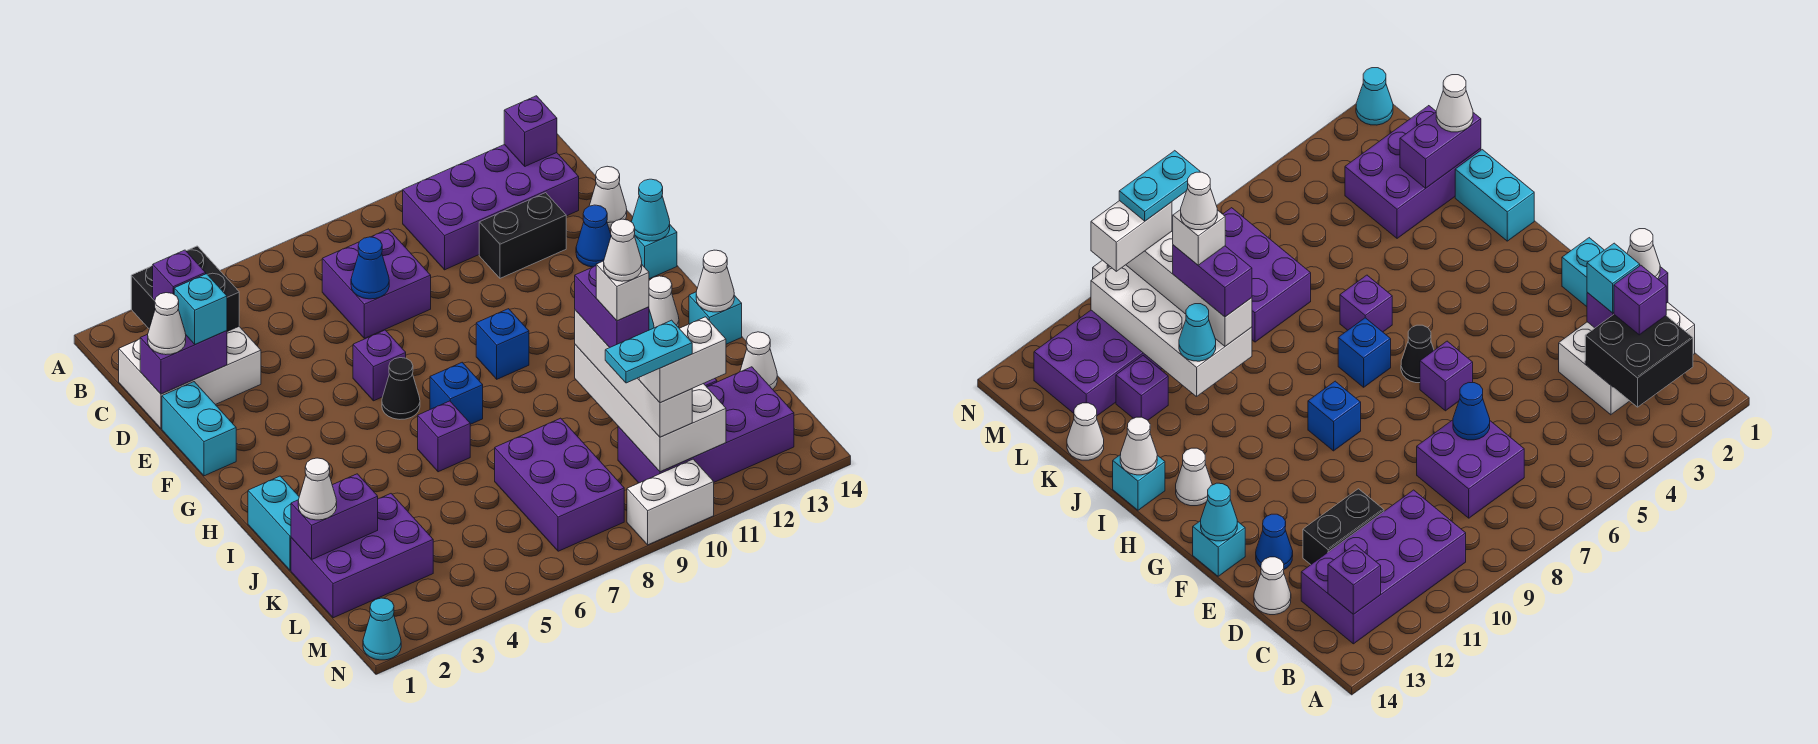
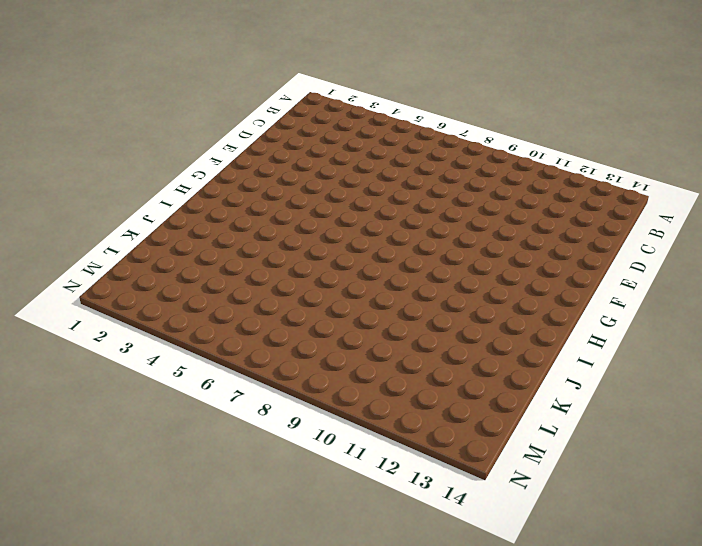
none -> purple brick B10:C13 level 1
none -> white brick C1:D3 level 1
none -> purple brick C7:D8 level 1
none -> black brick D11:D12 level 1

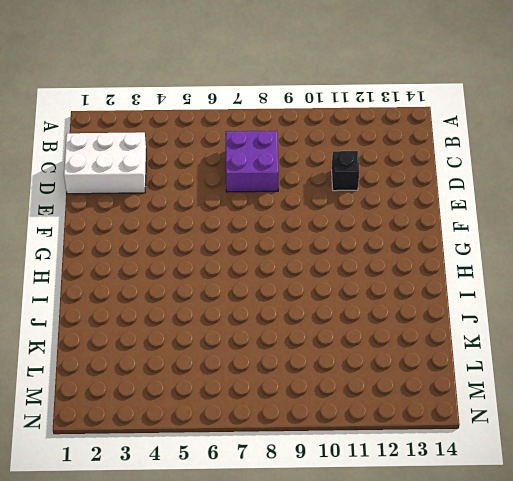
black brick D11 level 1 -> black brick D11:D12 level 1
none -> purple brick B10:C13 level 1
none -> white cone D14 level 1
none -> cyan brick E1:F1 level 1
none -> blue cone E13 level 1

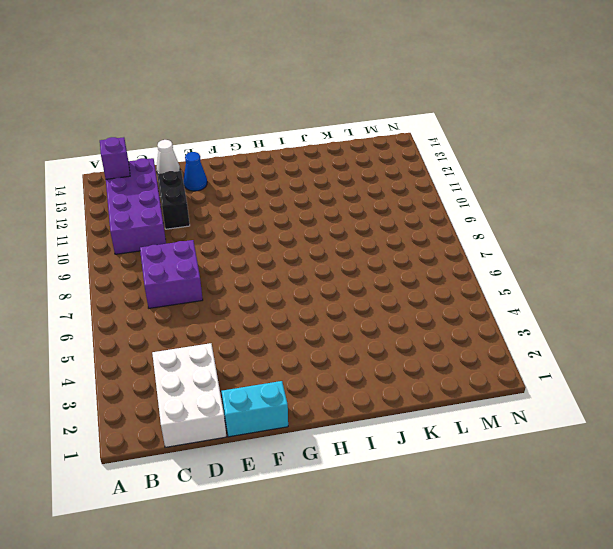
none -> purple brick F6 level 1
none -> cyan brick F14 level 1
none -> black cone G6 level 1
none -> blue brick G9 level 1

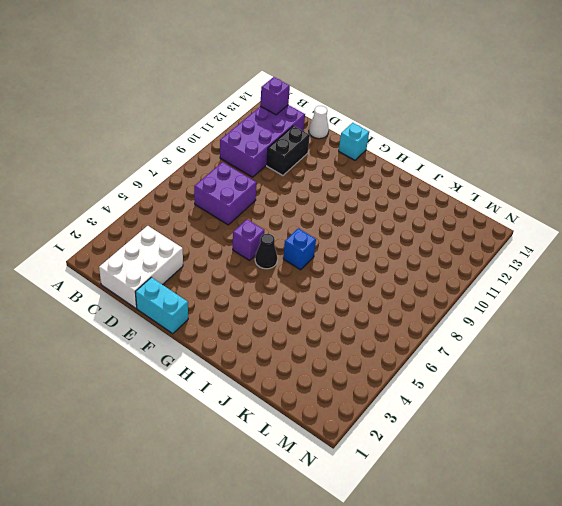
none -> blue cone E13 level 1
none -> blue brick G9 level 1
none -> white cone H13 level 1
none -> cyan brick I1:J1 level 1

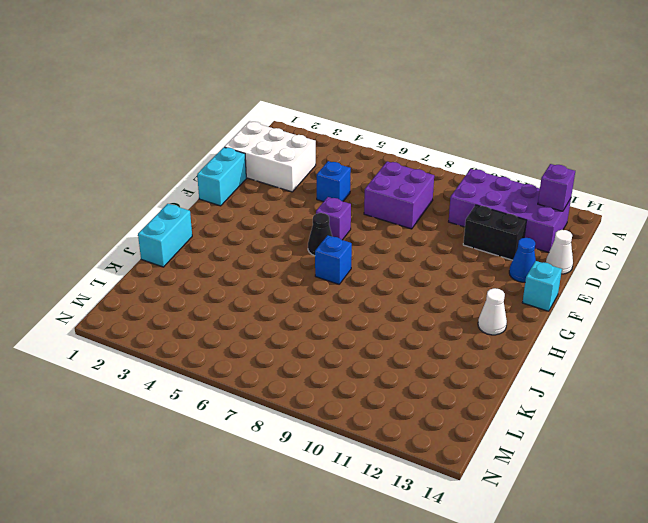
blue brick D5 level 1 -> blue brick G9 level 1
none -> purple brick I6 level 1
none -> cyan brick I14 level 1
none -> purple brick K1:L3 level 1
none -> purple brick K7:M8 level 1

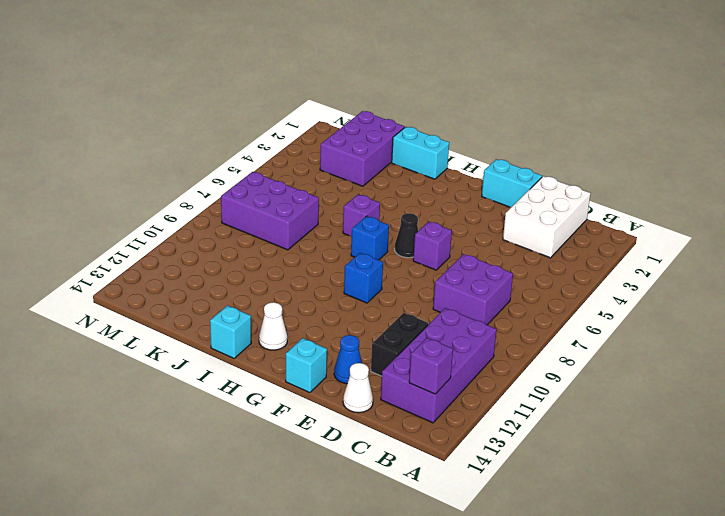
none -> purple brick K12 level 1
none -> white cone K14 level 1
none -> purple brick L10:M13 level 1
none -> cyan cone N1 level 1

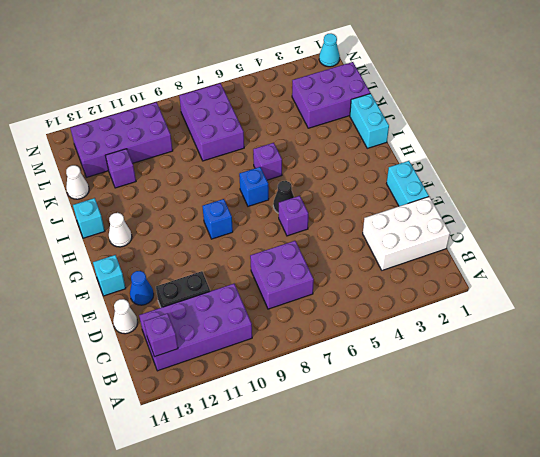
none -> white brick N9:N10 level 1
none -> black brick B2:C3 level 2
none -> purple brick D1:D2 level 2
none -> blue cone D7 level 2

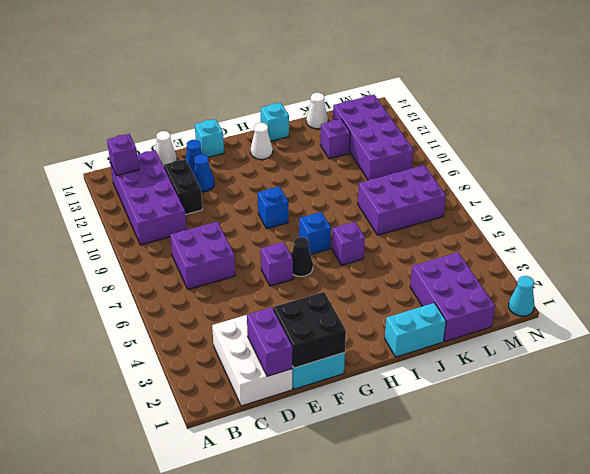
black brick E1:F2 level 2 -> black brick B2:C3 level 2
blue cone E12 level 1 -> blue cone D7 level 2
none -> white brick N9:N10 level 1
none -> cyan cone F14 level 2
none -> white cone I14 level 2
none -> white brick J10:M11 level 2

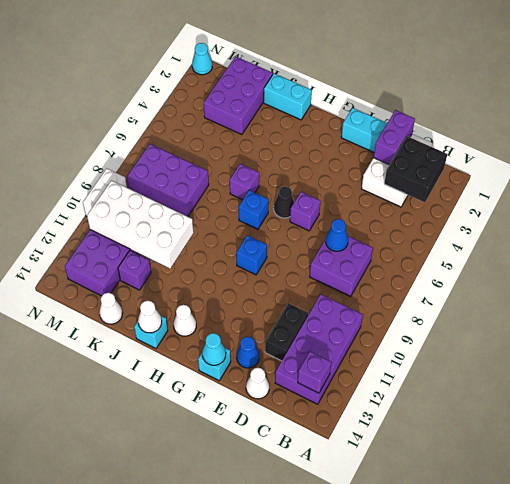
none -> purple brick K1:K2 level 2
none -> purple brick C2 level 3
none -> white cone D1 level 3
none -> cyan brick D2 level 3

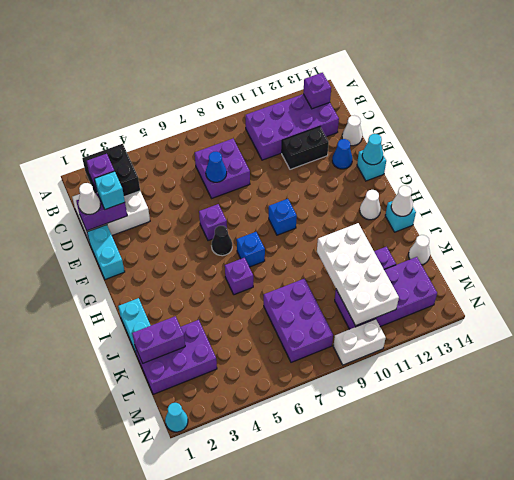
none -> white brick J10:M10 level 3
none -> cyan cone J11 level 3
none -> white cone K1 level 3
none -> purple brick J10:K10 level 4

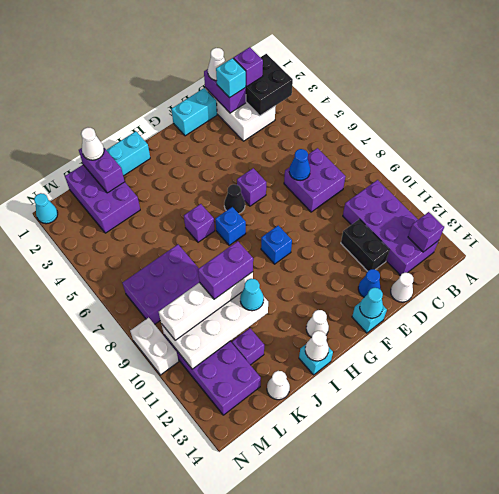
none -> white brick M10:M11 level 4
none -> white brick K10 level 5
none -> cyan plate M9:M10 level 5
none -> white cone K10 level 6

